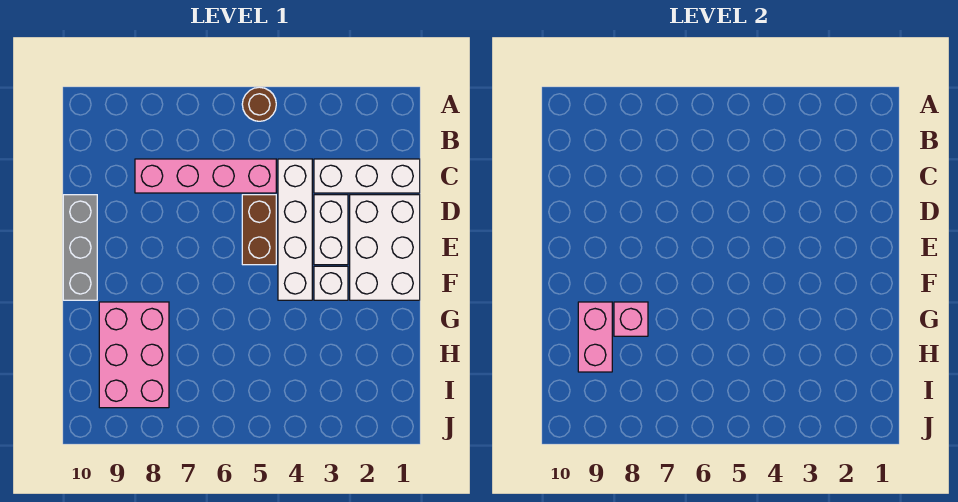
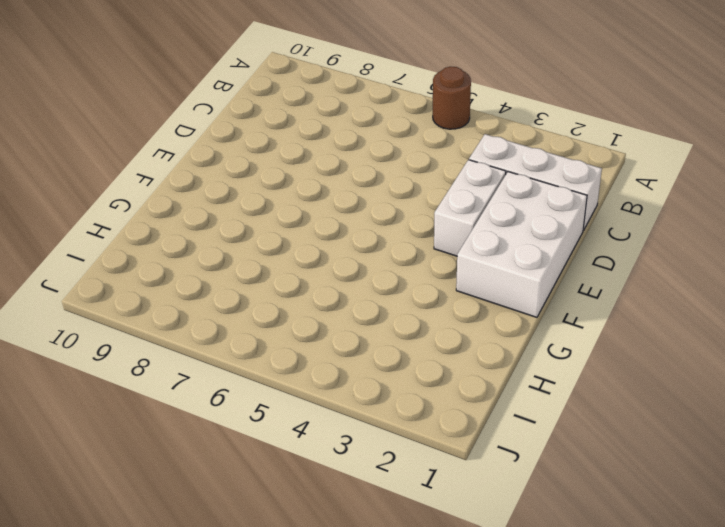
none -> white brick C4:F4 level 1
none -> pink brick C5:C8 level 1
none -> brown brick D5:E5 level 1

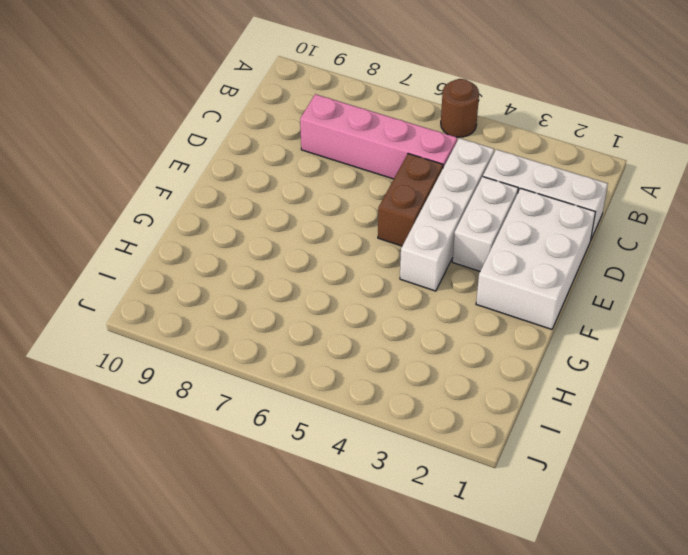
none -> grey brick D10:F10 level 1
none -> white brick F3 level 1
none -> pink brick G8:I9 level 1

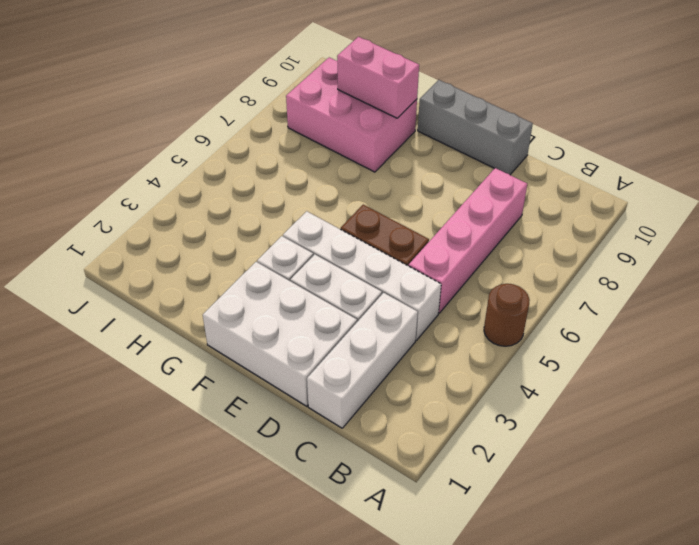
none -> pink brick G8 level 2

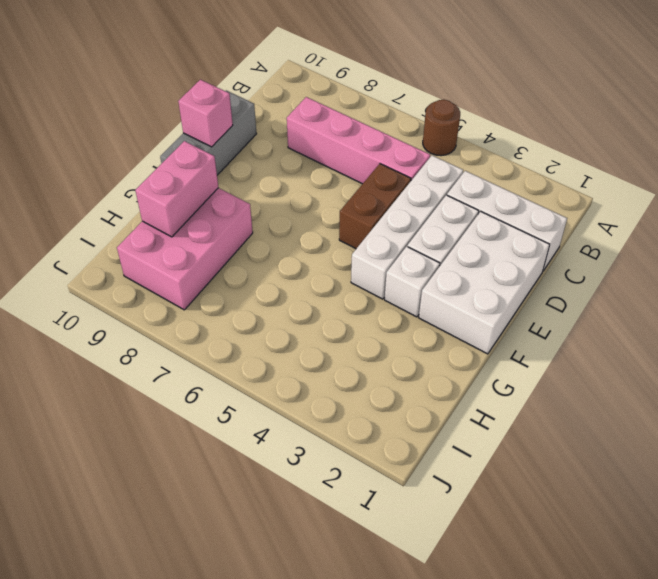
pink brick E10 level 2 -> pink brick G8 level 2

